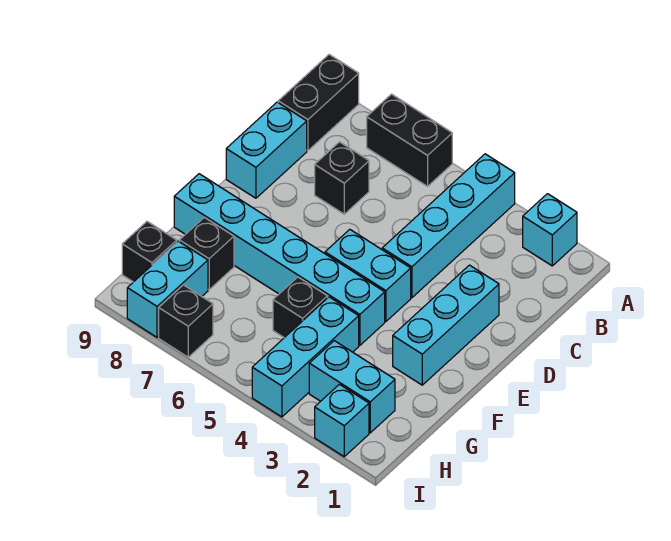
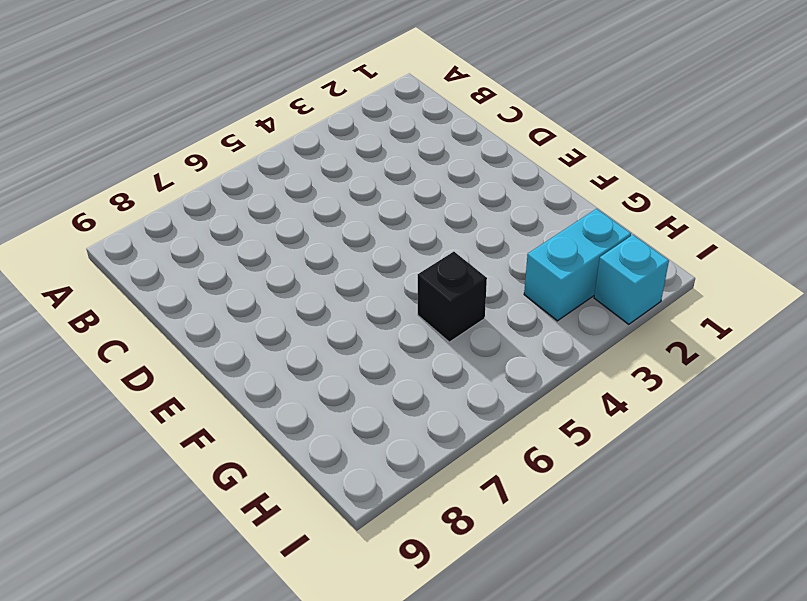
none -> cyan brick A2 level 1
none -> cyan brick A4:D4 level 1
none -> black brick A6:A7 level 1

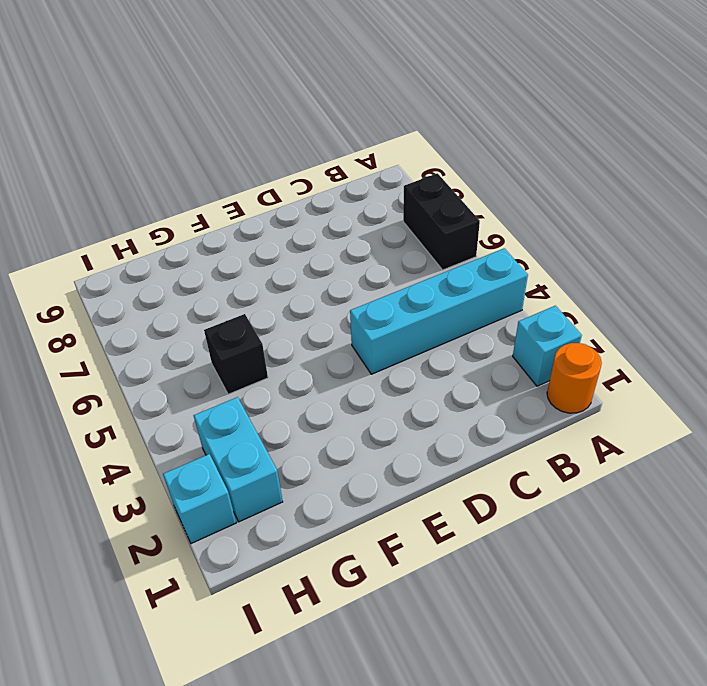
orange round brick A1 level 1 -> none
none -> black brick A9:B9 level 1
none -> black brick C7 level 1
none -> cyan brick C9:D9 level 1

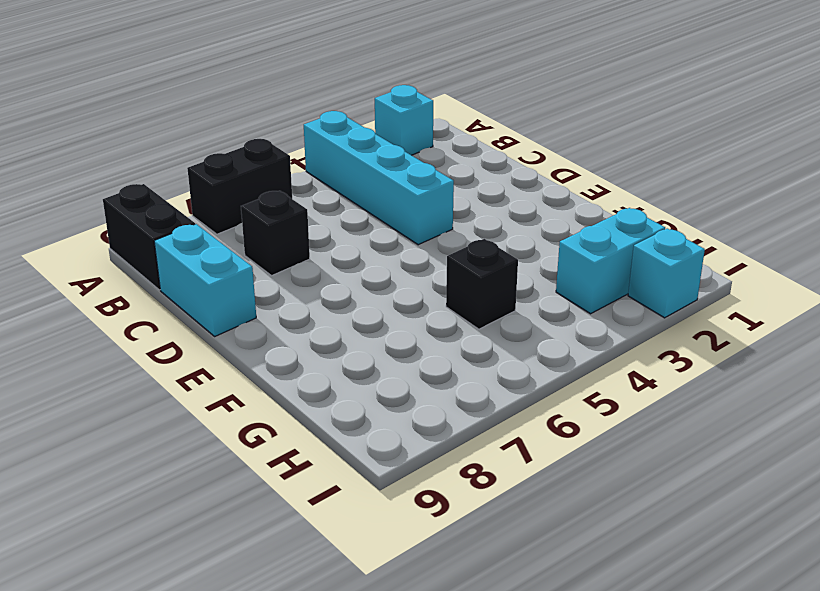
none -> cyan brick D2:F2 level 1
none -> cyan brick E4:E5 level 1
none -> cyan brick F4:F9 level 1

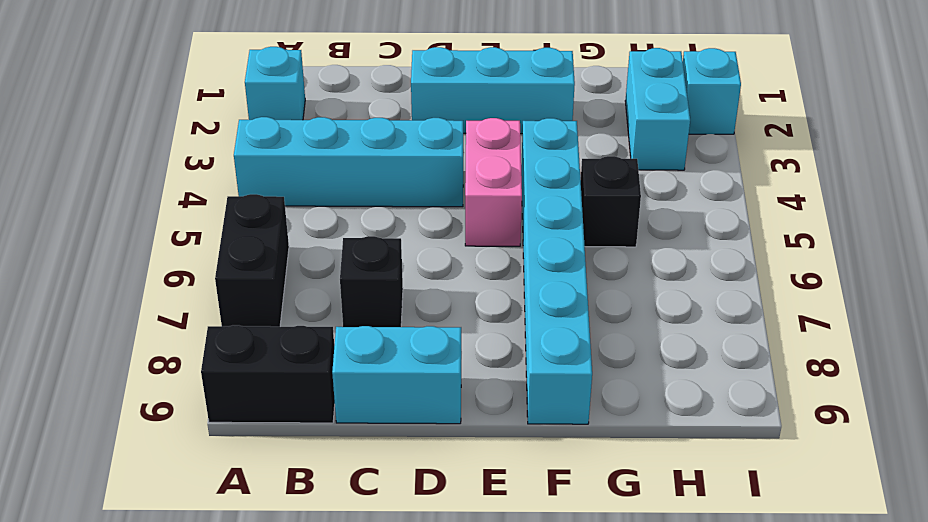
pink brick E4:E5 level 1 -> cyan brick E4:E5 level 1
none -> cyan brick G4:I4 level 1
none -> black brick G8 level 1
none -> cyan brick H8:I8 level 1

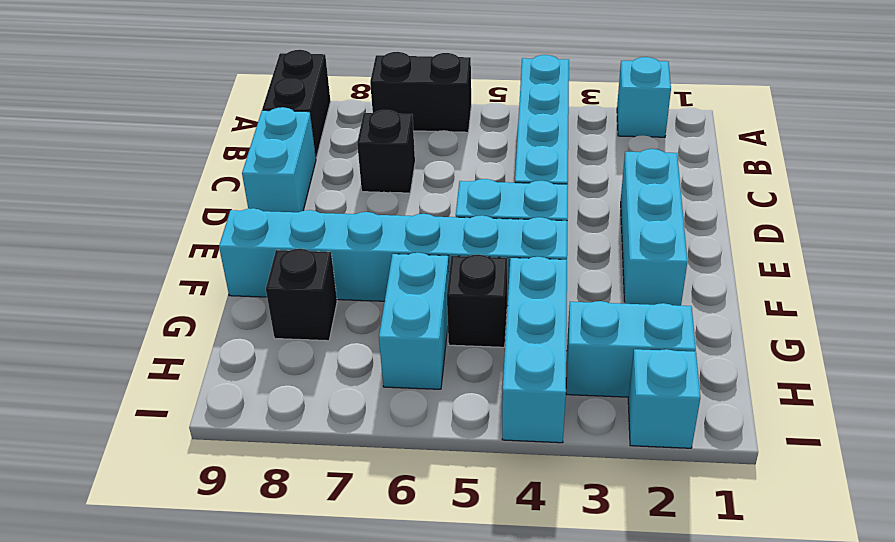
cyan brick G6:H6 level 1 -> cyan brick H8:I8 level 1
none -> black brick H9 level 1
none -> black brick I7 level 1

